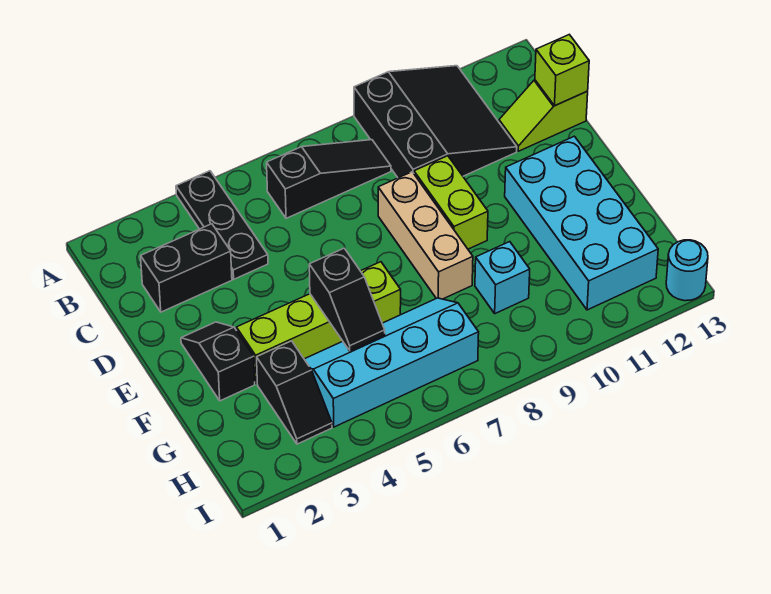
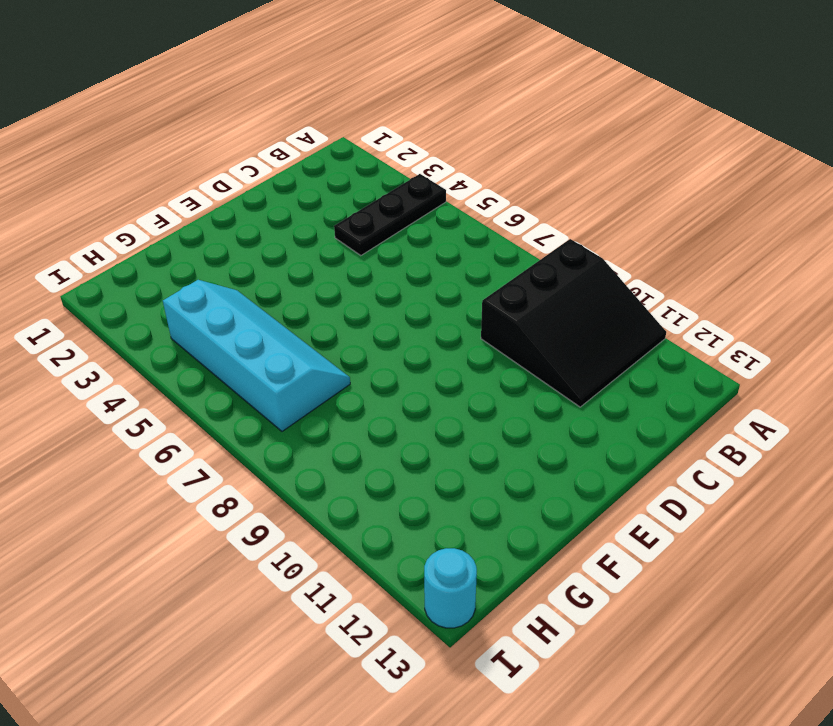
none -> black slope B6:B8 level 1 top 6
none -> black brick C2:C3 level 1
none -> lime slope C12:C13 level 1 top 13

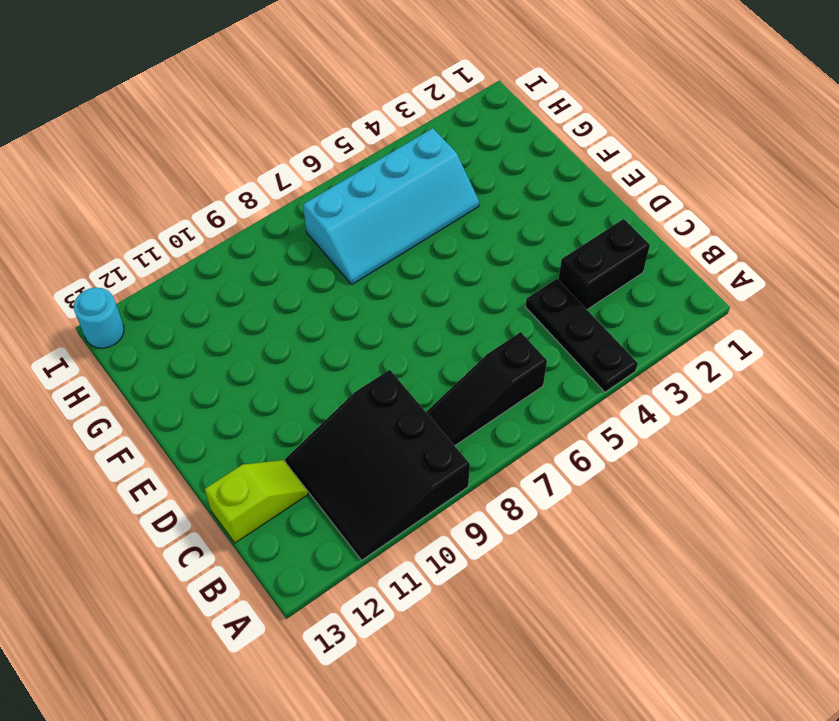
none -> tan brick D8:F8 level 1
none -> lime brick D9:E9 level 1
none -> black slope E2:F2 level 1 top F

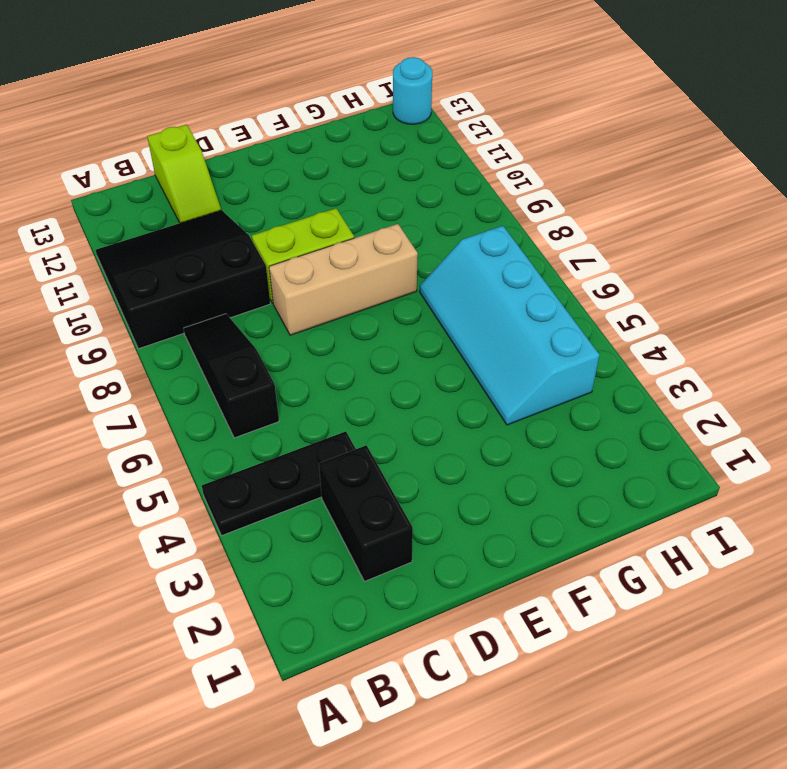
none -> black slope E2:F2 level 1 top F
none -> cyan brick E11:H12 level 1
none -> lime brick F3:F6 level 1

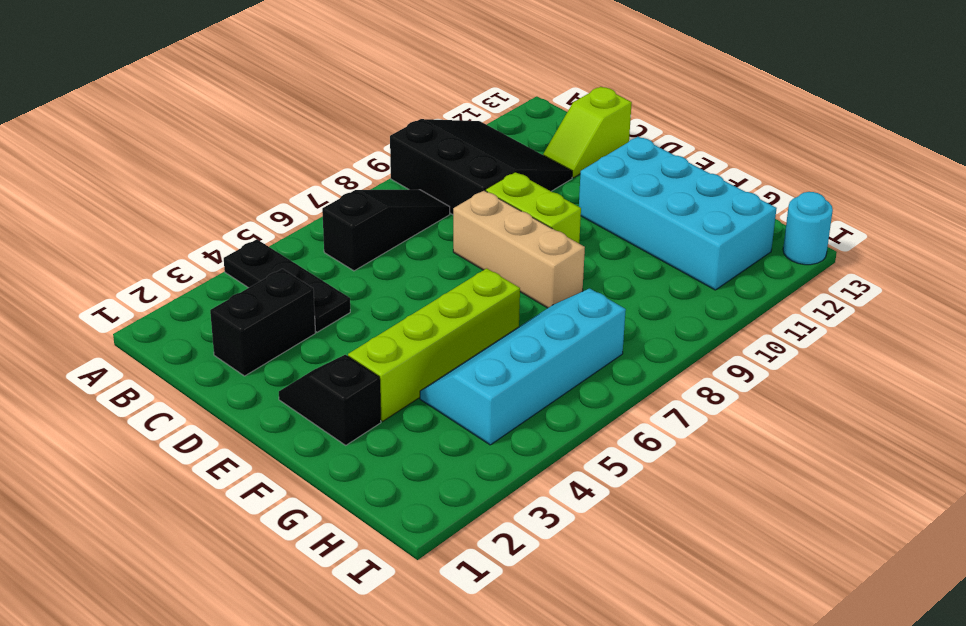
none -> black slope G3:H3 level 1 top G
none -> cyan brick G9 level 1
none -> lime brick C13 level 2

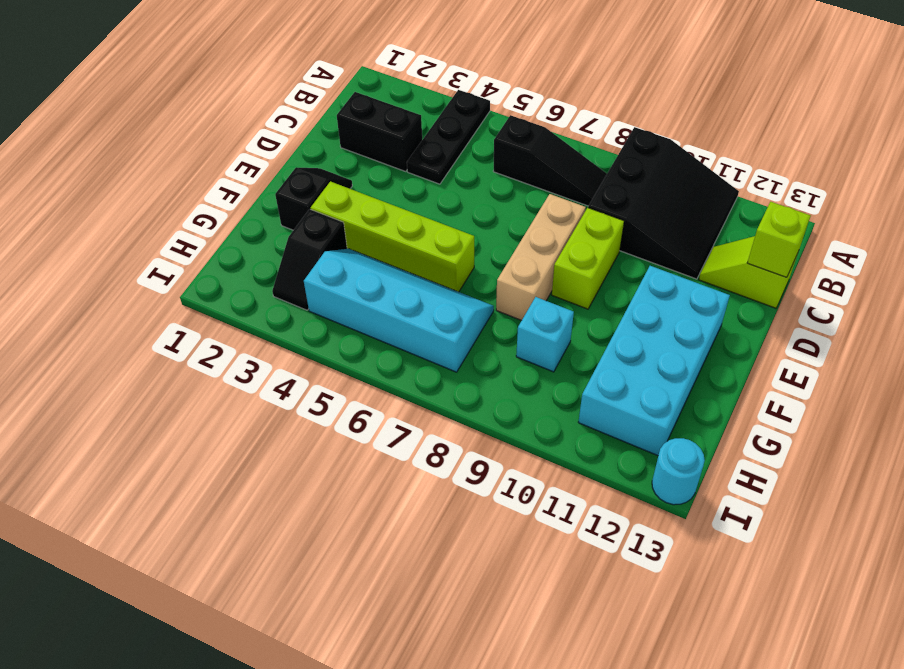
none -> black slope F5:G5 level 2 top F

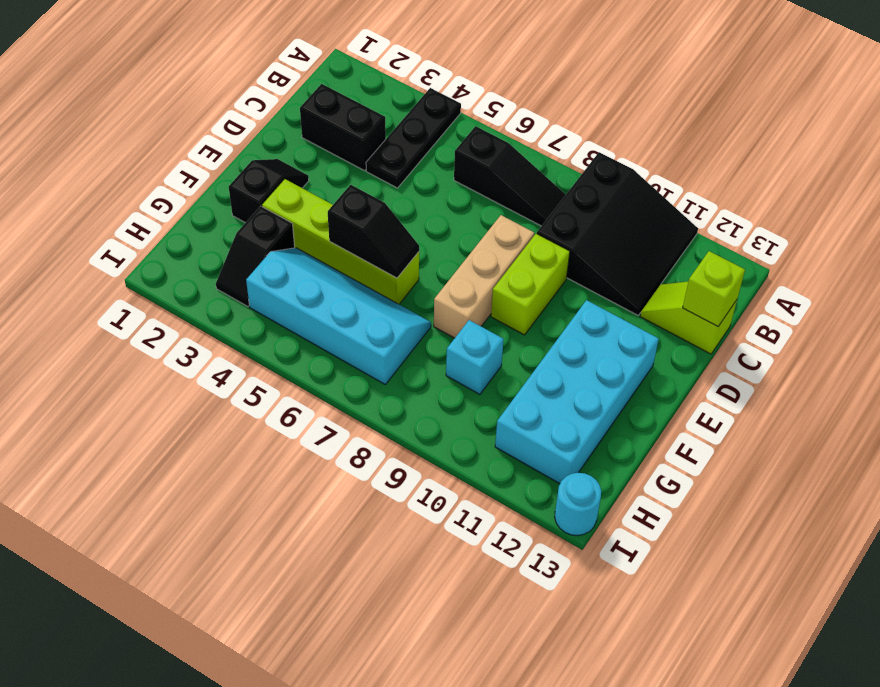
black slope F5:F6 level 2 top 5 -> black slope F5:G5 level 2 top F

